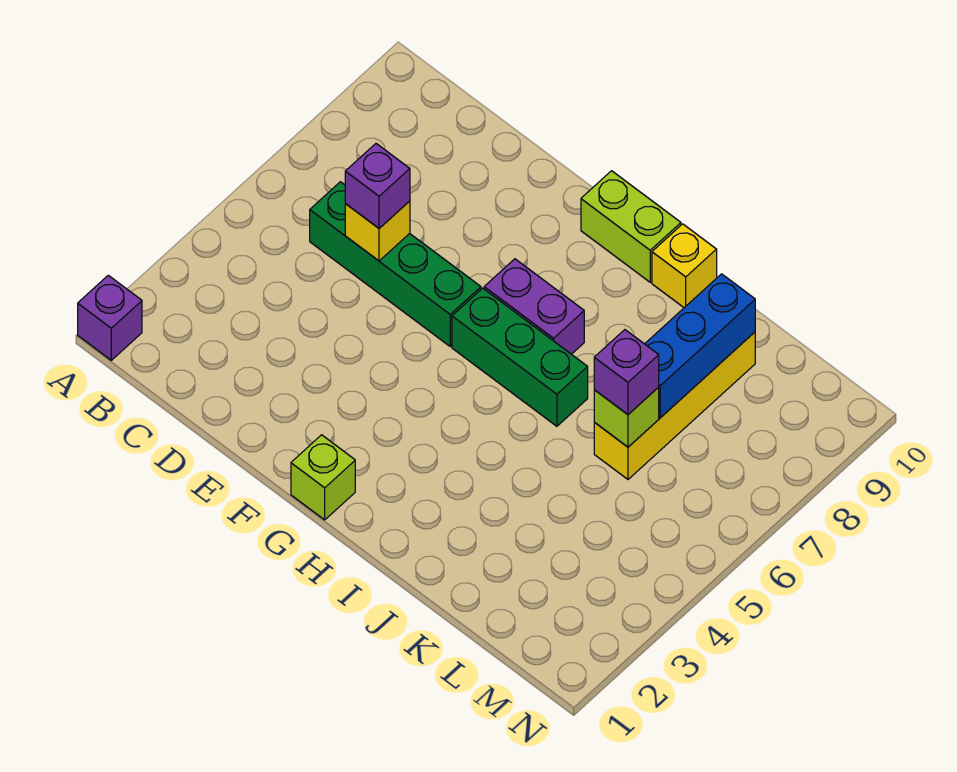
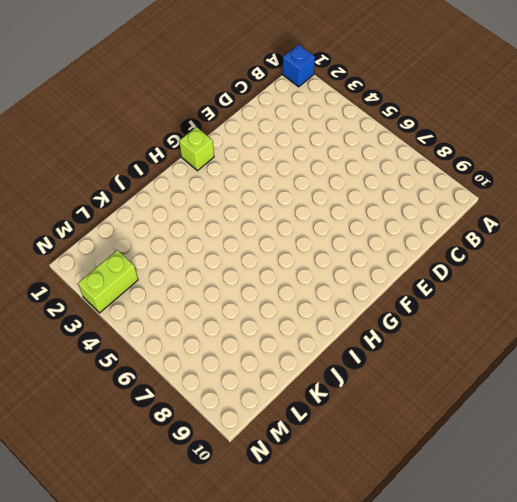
blue brick A1 level 1 -> purple brick A1 level 1
lime brick M3:N3 level 1 -> lime brick G10:H10 level 1
none -> green brick C6:F6 level 1
none -> green brick G6:I6 level 1
none -> purple brick G7:H7 level 1

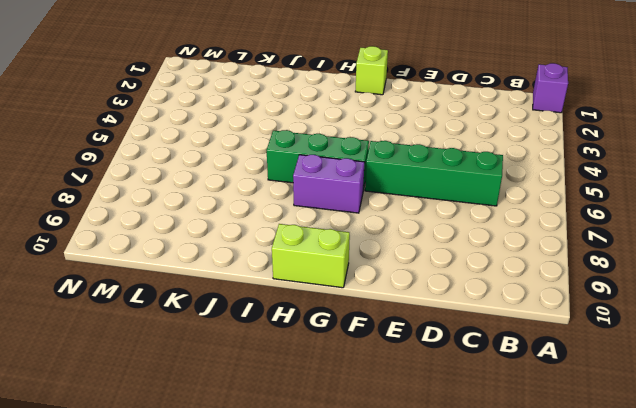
none -> yellow brick I10 level 1
none -> yellow brick K6:K9 level 1
none -> yellow brick D6 level 2

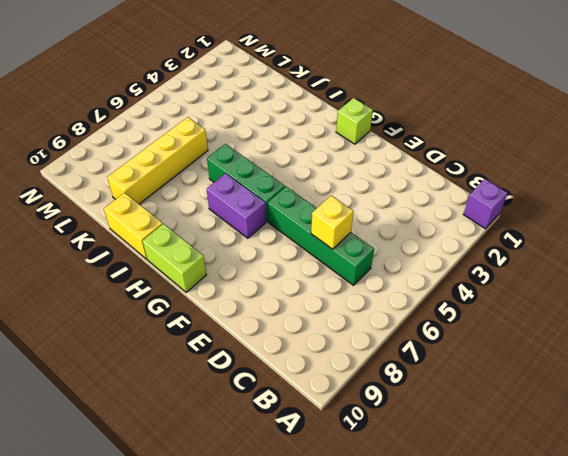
yellow brick I10:J10 level 1 -> yellow brick I10 level 1
none -> lime brick K6 level 2
none -> blue brick K7:K9 level 2
none -> purple brick D6 level 3

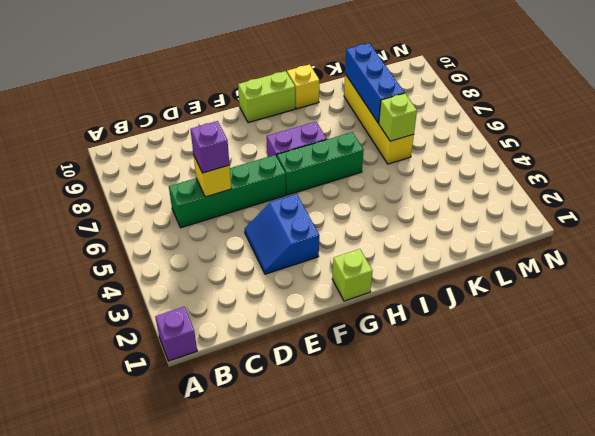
blue slope E3:F4 level 1 top F -> none
none -> purple brick K6 level 3

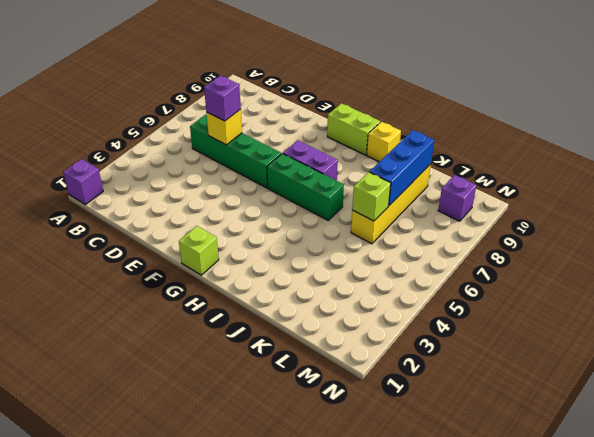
purple brick M9 level 1 -> purple brick K6 level 3

